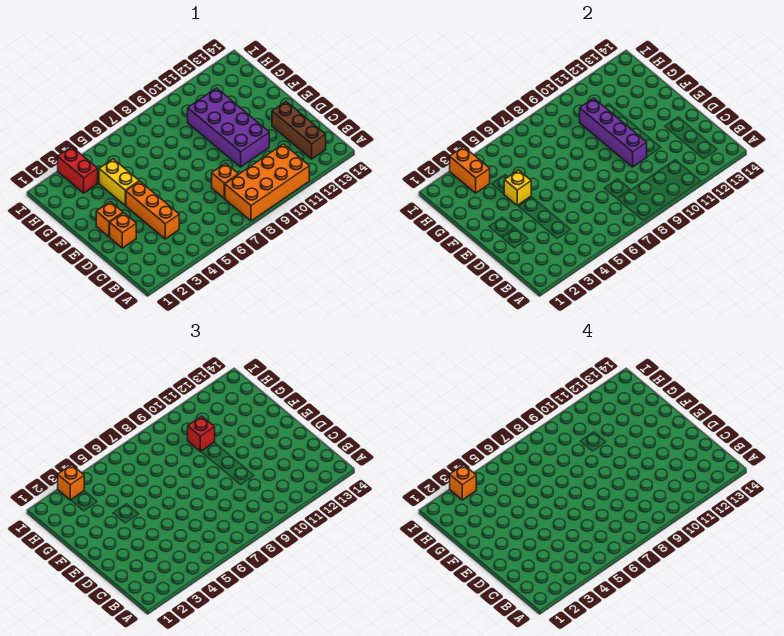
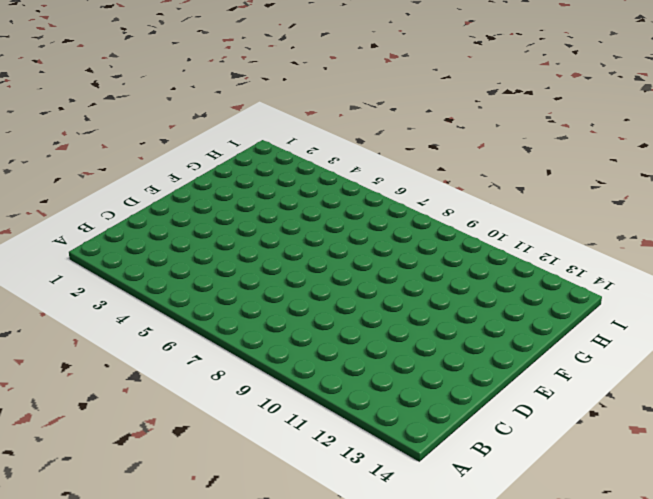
none -> orange brick A8:B11 level 1
none -> brown brick B13:D13 level 1
none -> orange brick C4:E4 level 1

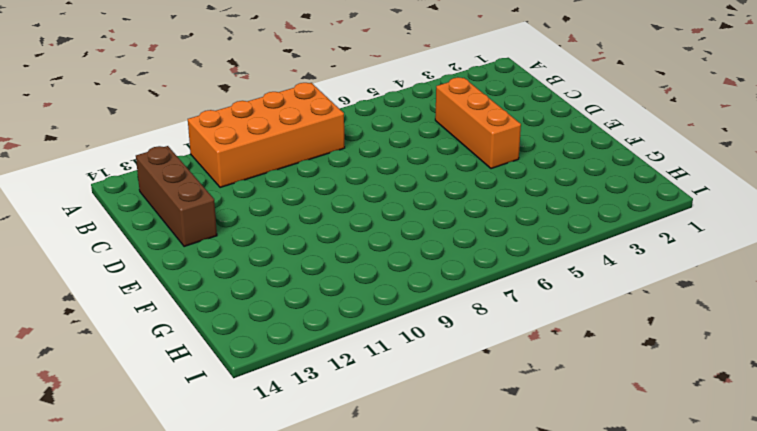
none -> orange brick C8 level 1
none -> orange brick D2 level 1
none -> purple brick D10:G11 level 1

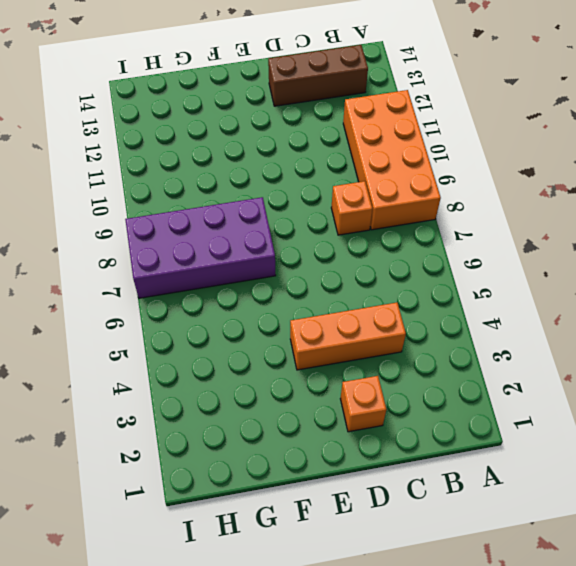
purple brick F7:I8 level 1 -> purple brick D10:G11 level 1
none -> orange brick E2 level 1
none -> yellow brick F4:G4 level 1
none -> red brick H3:I3 level 1

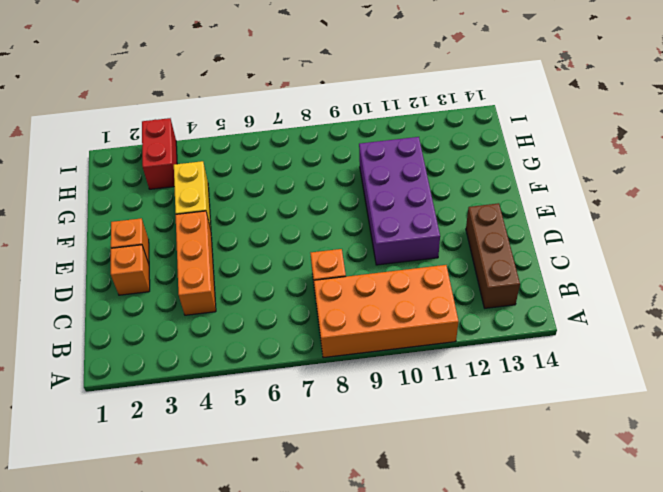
none -> purple brick D10:G10 level 2
none -> yellow brick F4 level 2
none -> orange brick H3:I3 level 2

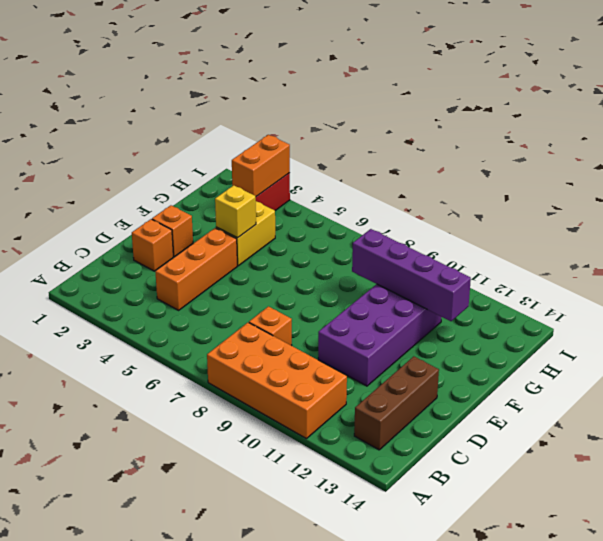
purple brick G9:G12 level 2 -> purple brick D10:G10 level 2
none -> red brick G10 level 3
none -> orange brick I3 level 3
none -> orange brick I3 level 4

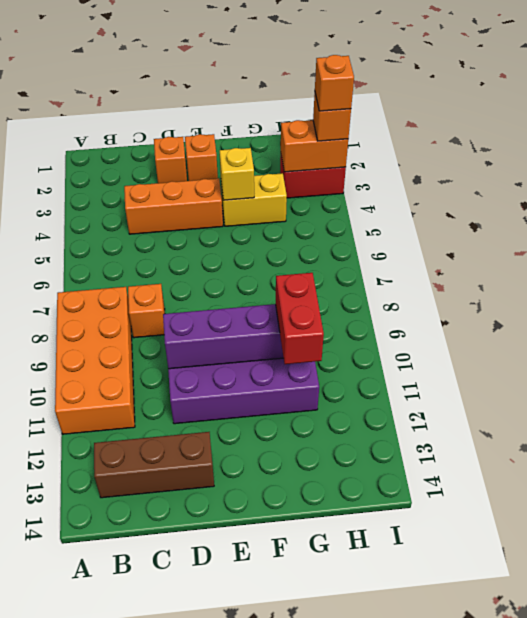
red brick G10:G11 level 3 -> red brick G10 level 3

